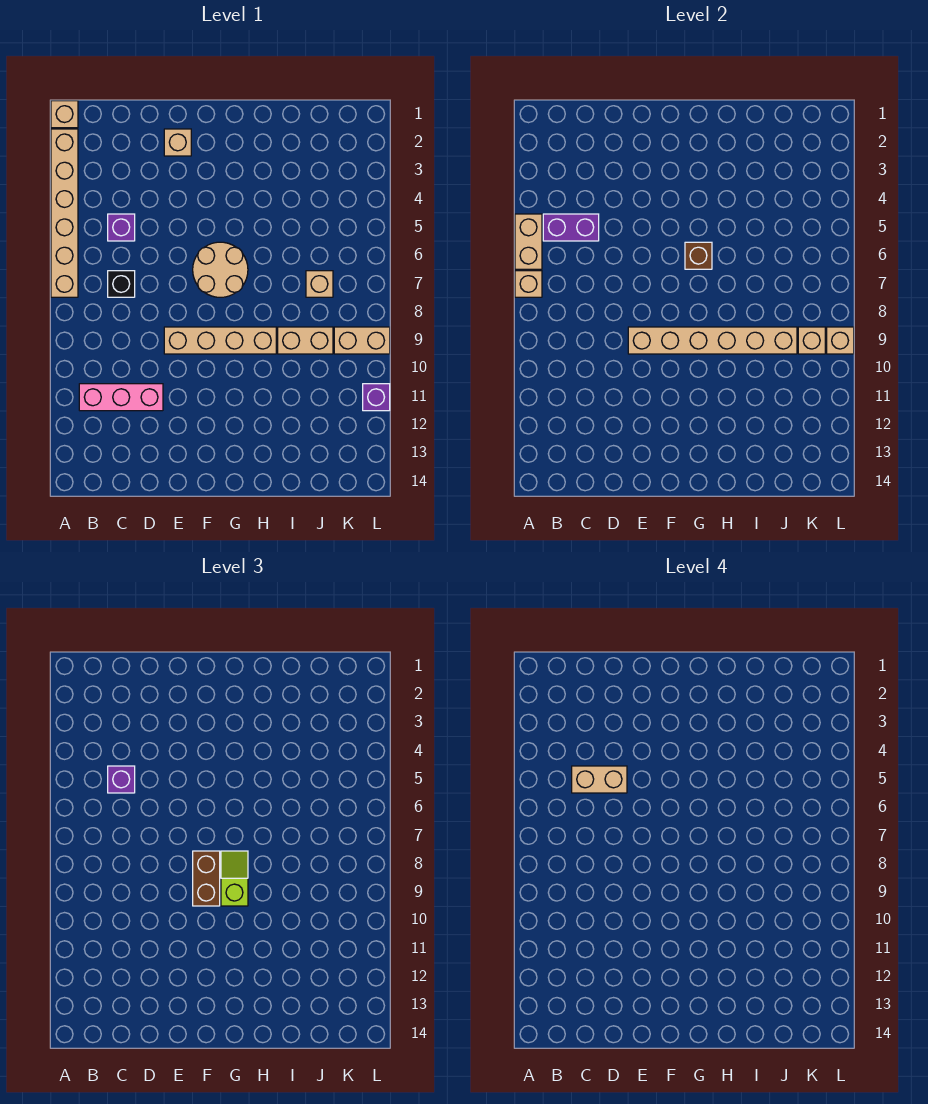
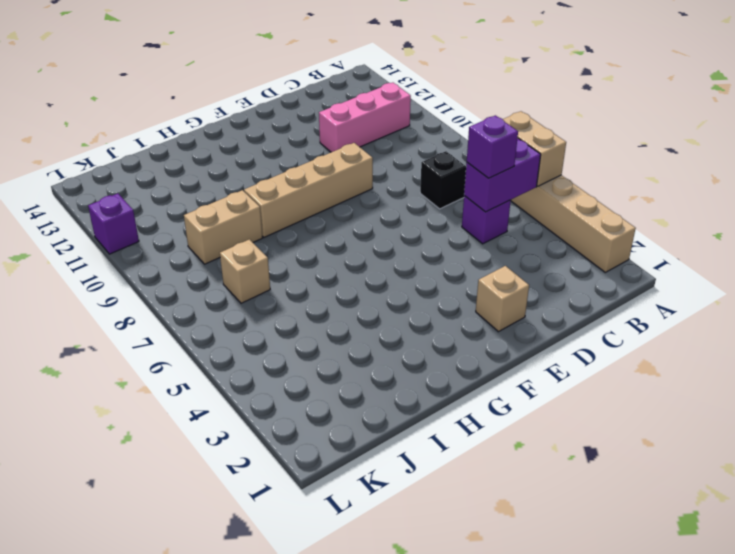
none -> tan brick A1 level 1
none -> tan round brick F6:G7 level 1
none -> tan brick K9:L9 level 1

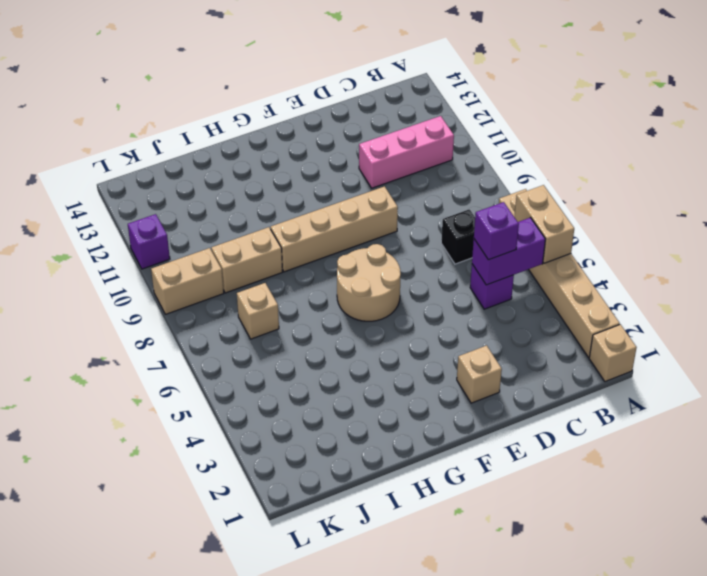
none -> tan brick A7 level 2
none -> tan brick E9:J9 level 2
none -> brown brick G6 level 2

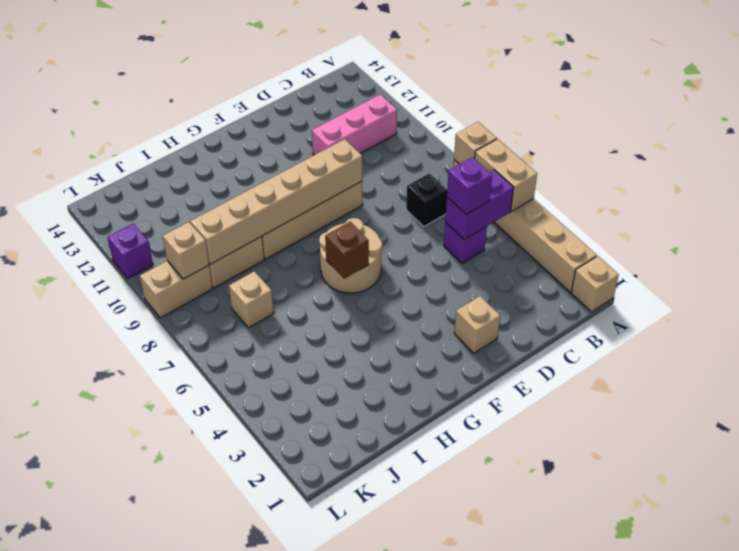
none -> tan brick L9 level 2
none -> brown brick F8:F9 level 3
none -> lime slope G8:G9 level 3 top 9

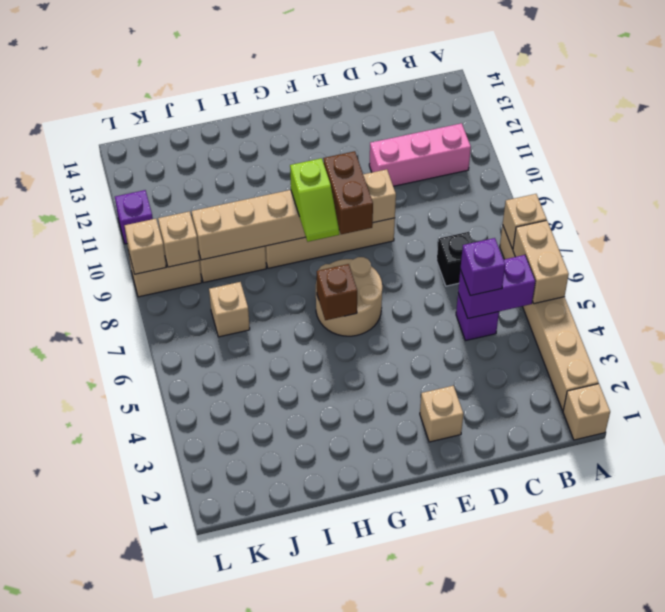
none -> tan brick C5:D5 level 4

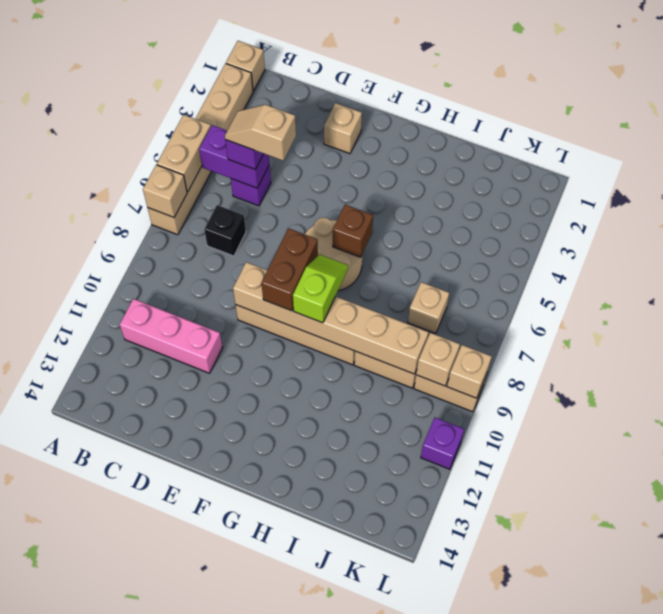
tan slope C5:D5 level 4 top D -> tan brick C5:D5 level 4

